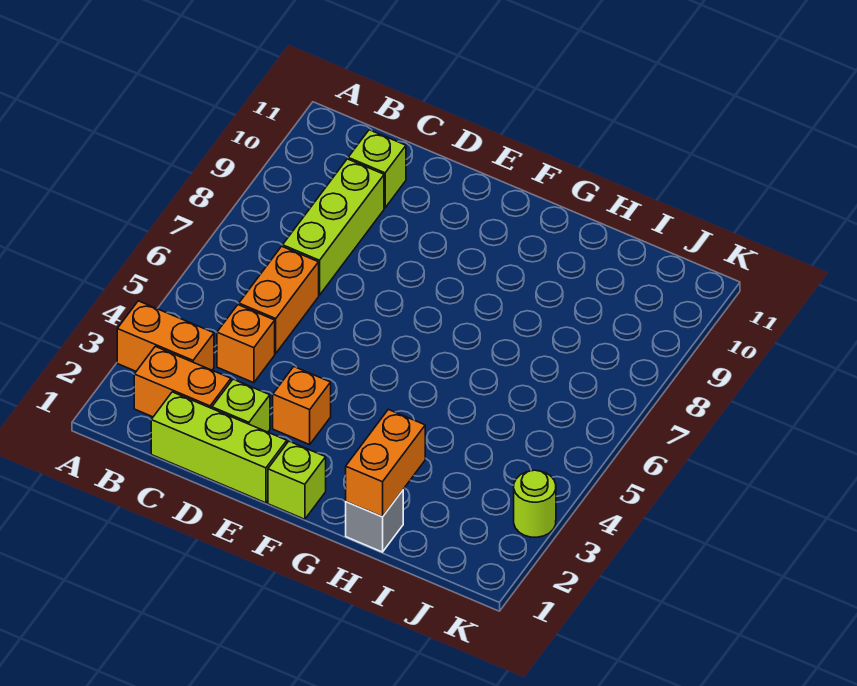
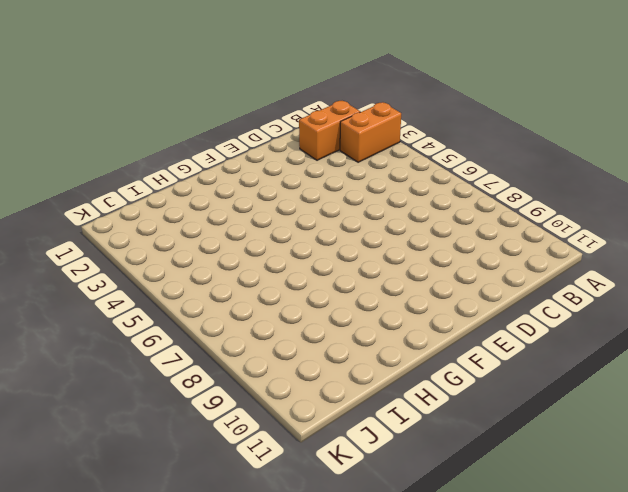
none -> lime brick C1:E1 level 1
none -> orange brick C4 level 1
none -> orange brick C5:C6 level 1

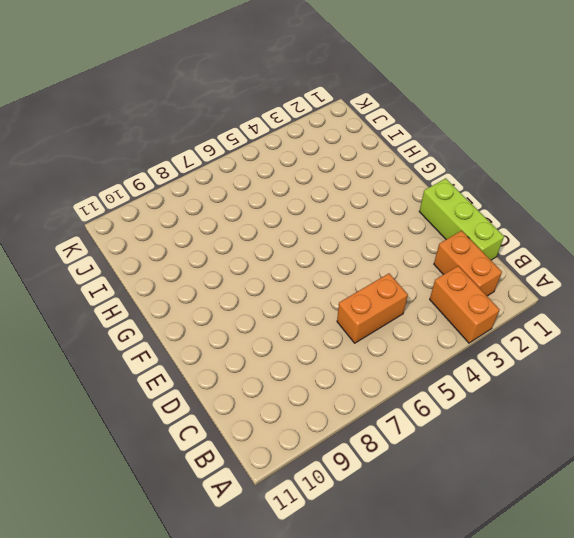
none -> orange brick C4 level 1
none -> lime brick C7:C9 level 1
none -> lime brick C10 level 1

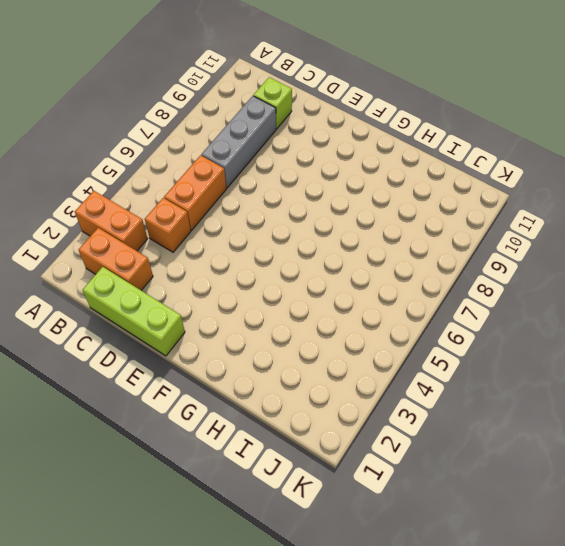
grey brick C7:C9 level 1 -> lime brick C7:C9 level 1
none -> lime brick D2 level 1
none -> orange brick E3 level 1
none -> lime brick F1 level 1

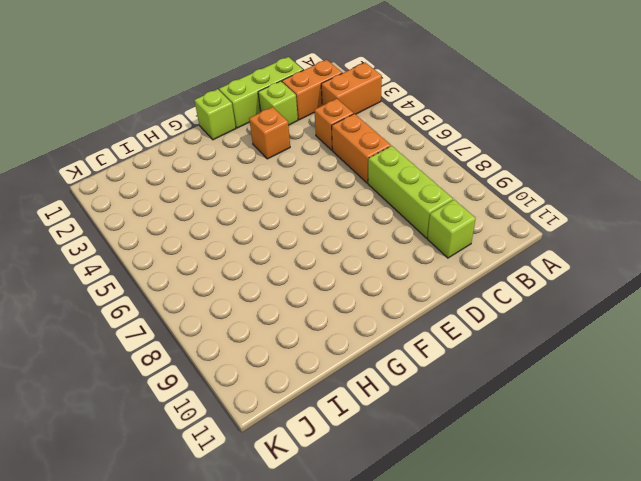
none -> grey brick H1 level 1
none -> lime round brick K3 level 1
none -> orange brick H1:H2 level 2

